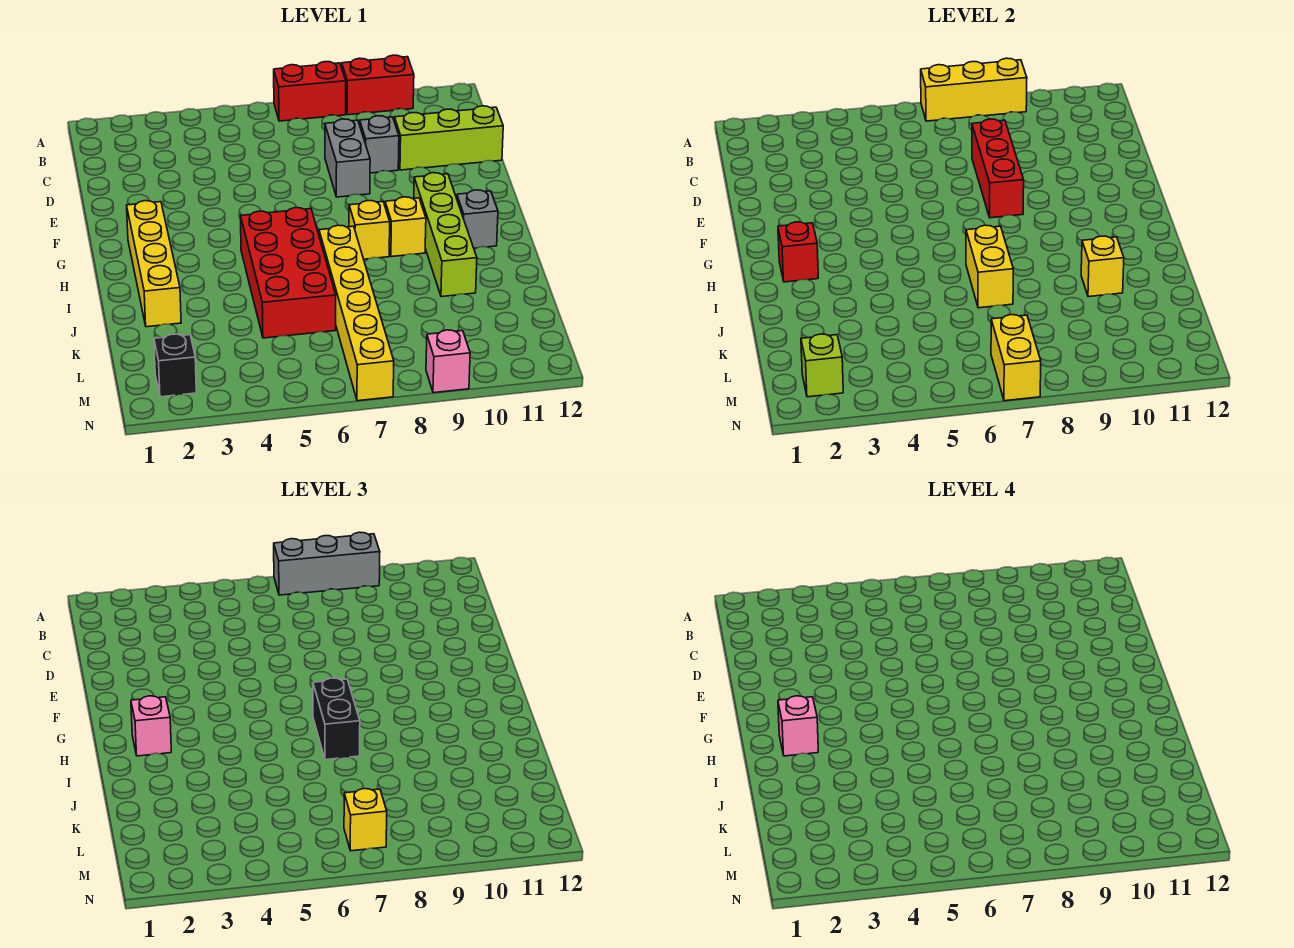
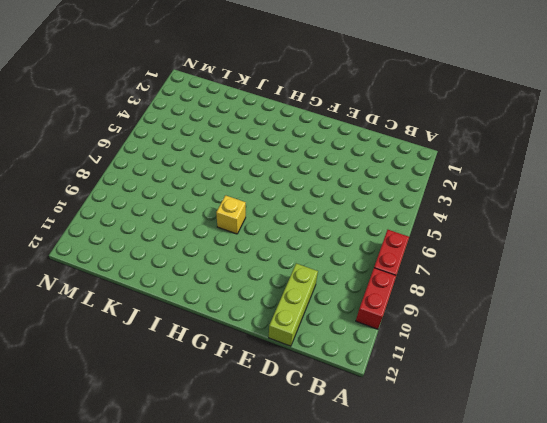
none -> grey brick D8:E8 level 1
none -> grey brick D9 level 1
none -> yellow brick G2:J2 level 1

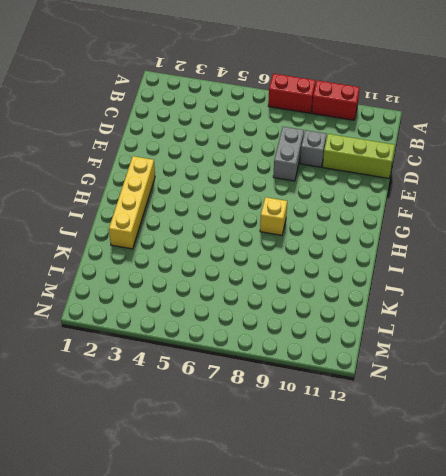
none -> lime brick G10:J10 level 1
none -> red brick H5:K6 level 1
none -> yellow brick H9 level 1

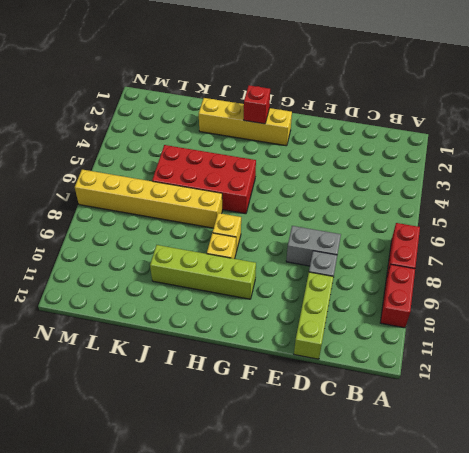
none -> grey brick H11 level 1
none -> black brick M2 level 1
none -> pink brick N9 level 1

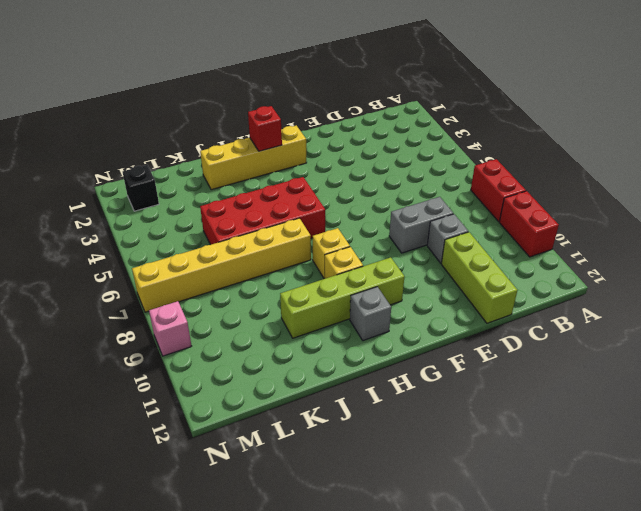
none -> yellow brick A7:A9 level 2
none -> red brick D8:F8 level 2
none -> yellow brick I7:J7 level 2

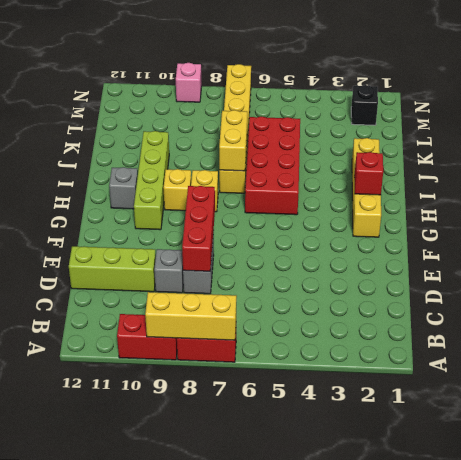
none -> yellow brick J10 level 2
none -> lime brick M2 level 2
none -> yellow brick M7:N7 level 2

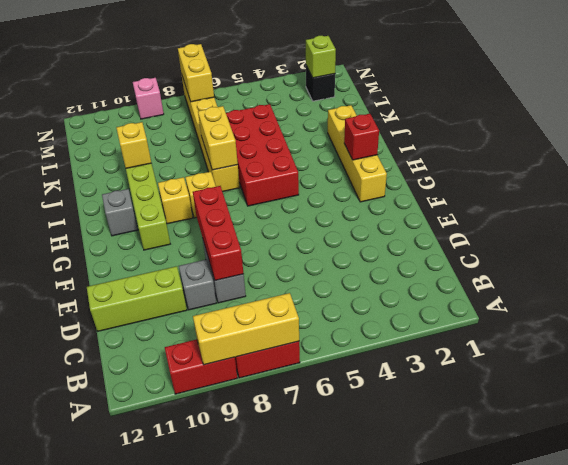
none -> grey brick A7:A9 level 3
none -> pink brick H2 level 3
none -> black brick H7:I7 level 3

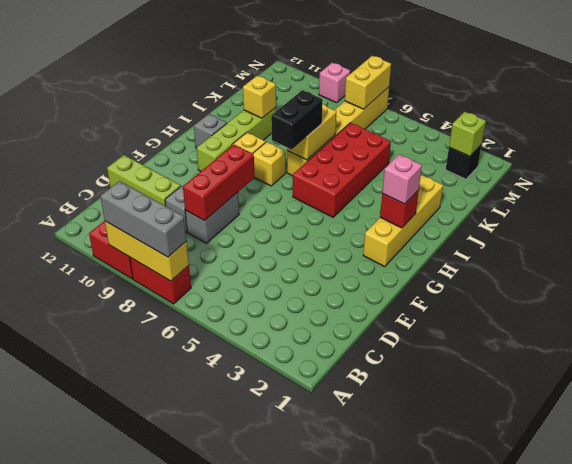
none -> yellow brick M7 level 3
none -> pink brick H2 level 4

